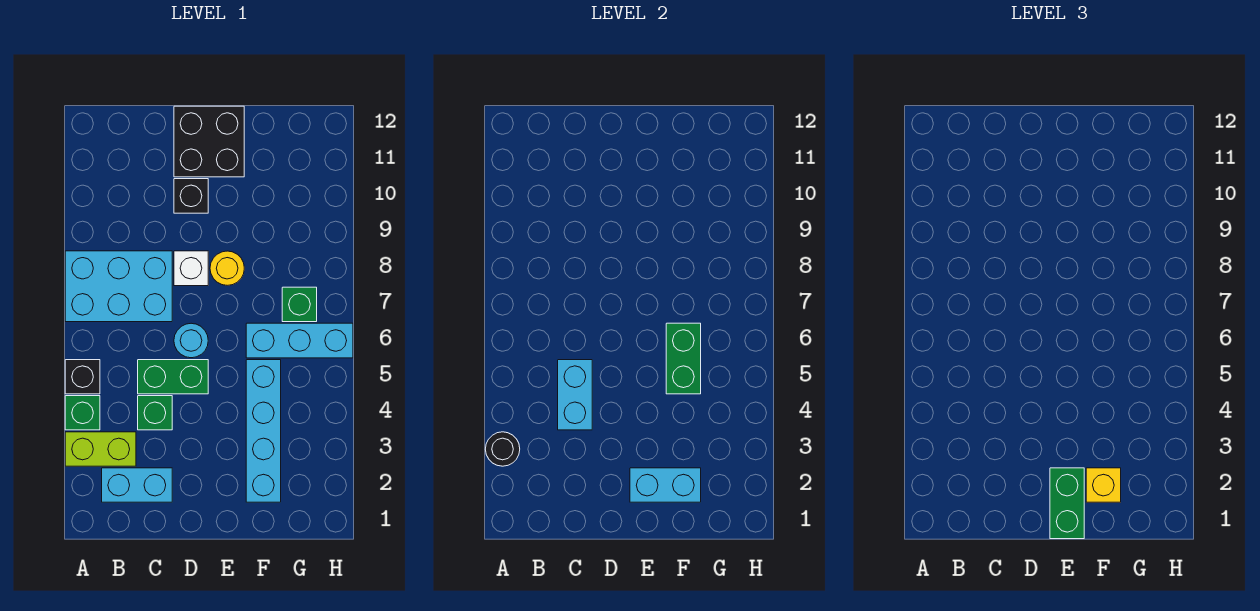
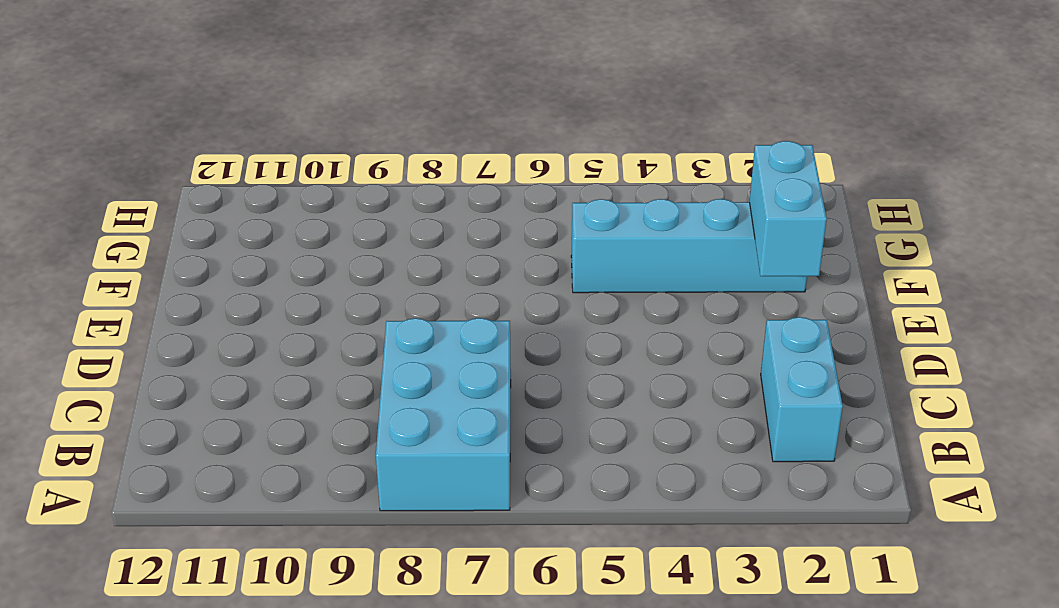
none -> lime brick A3:B3 level 1
none -> green brick A4 level 1
none -> black brick A5 level 1

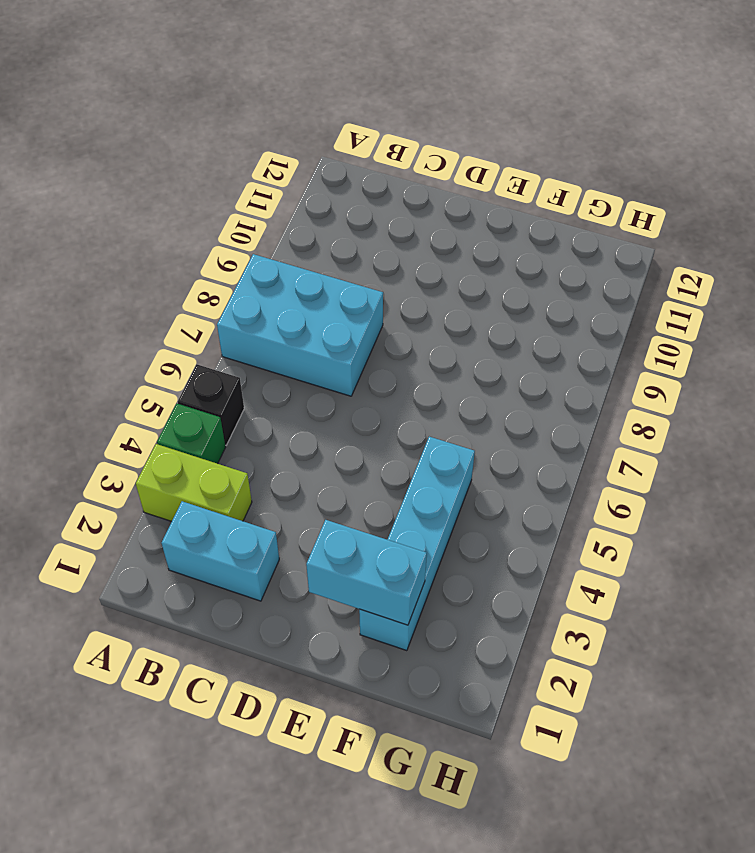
none -> green brick C4 level 1
none -> green brick C5:D5 level 1
none -> cyan round brick D6 level 1

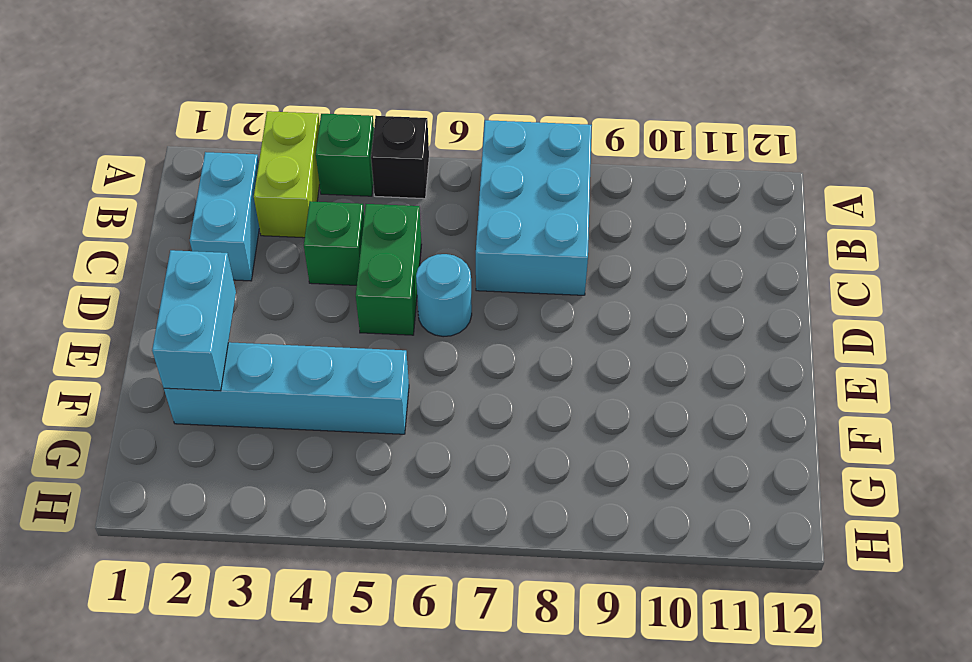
none -> white brick D8 level 1
none -> black brick D10 level 1
none -> black brick D11:E12 level 1

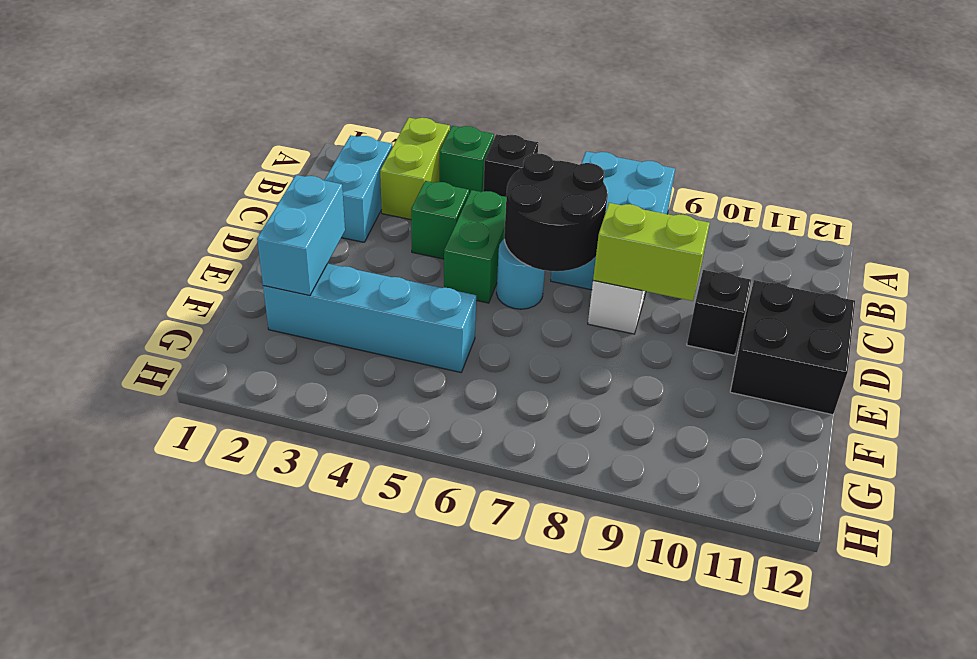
black round brick C6:D7 level 2 -> none
lime brick D8:D9 level 2 -> none
none -> yellow round brick E8 level 1
none -> cyan brick F6:H6 level 1
none -> green brick G7 level 1

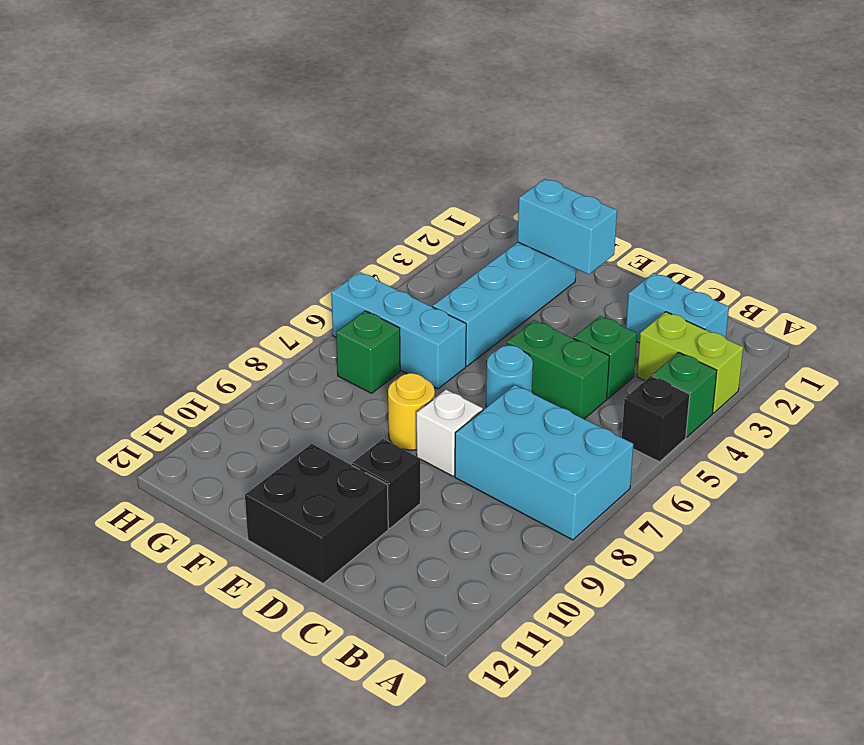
none -> black round brick A3 level 2
none -> cyan brick C4:C5 level 2
none -> green brick F5:F6 level 2

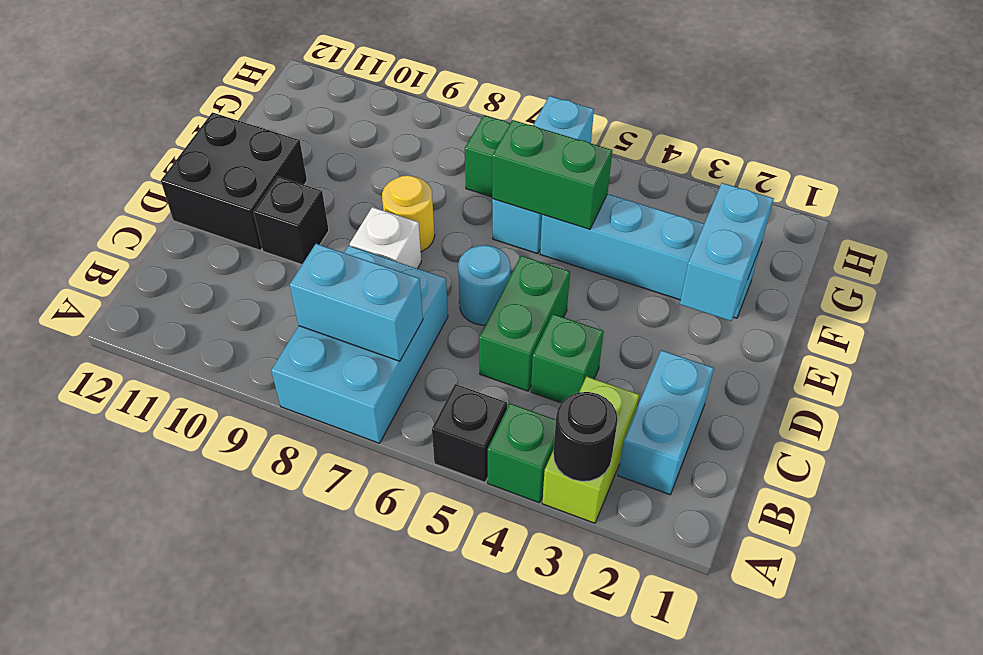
cyan brick B7:B8 level 2 -> cyan brick C4:C5 level 2
none -> green brick E1:E2 level 3
none -> yellow brick F2 level 3

